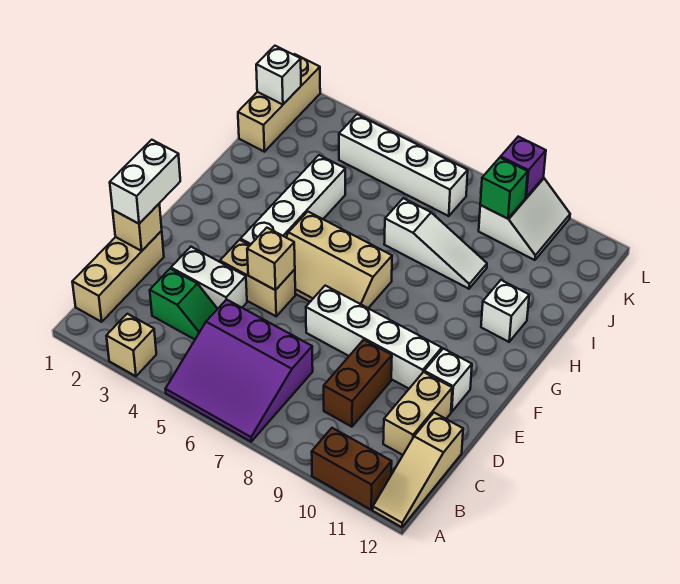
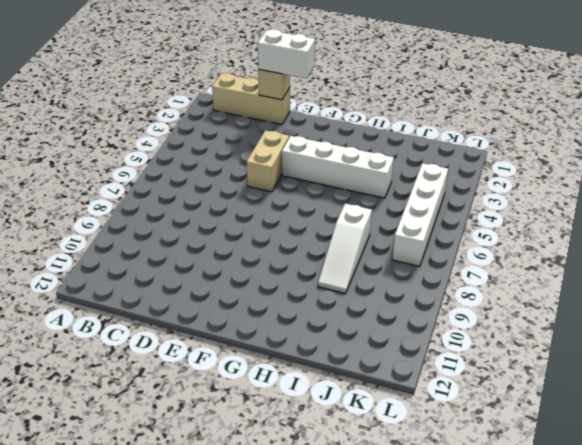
none -> tan brick A3 level 1
none -> purple slope A5:C7 level 1 top C
none -> brown brick A10:A11 level 1

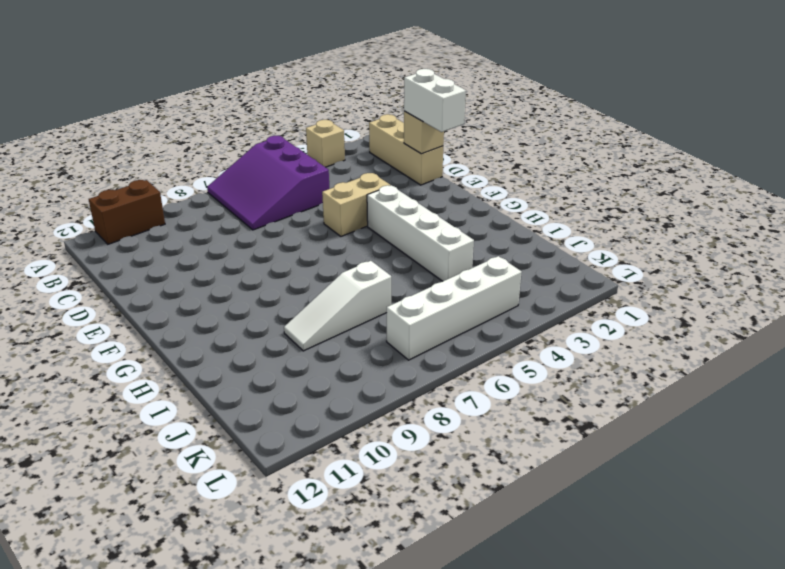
purple slope A5:C7 level 1 top 5 -> purple slope A5:C7 level 1 top C
none -> tan slope A12:C12 level 1 top C
none -> green slope C3:C4 level 1 top 3
none -> brown brick C9:D9 level 1

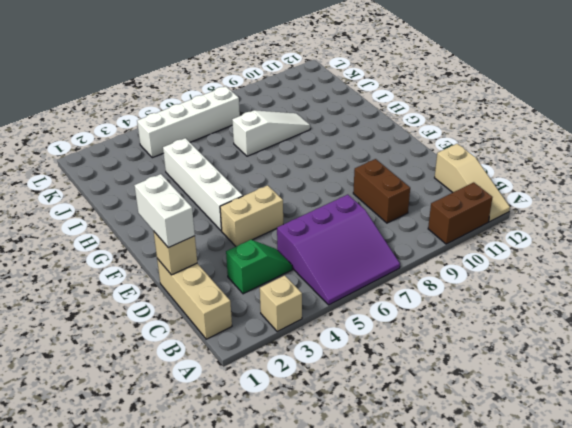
none -> tan brick C11:D11 level 1
none -> white brick D3:D4 level 1
none -> white brick E7:E10 level 1

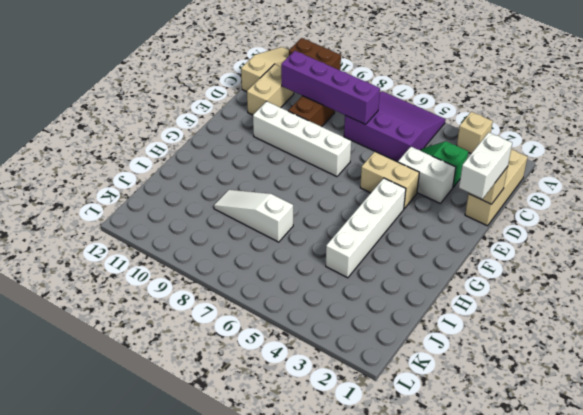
purple brick C7:C10 level 2 -> none
none -> white brick E11 level 1
none -> tan slope F5:G7 level 1 top G
none -> white brick H11 level 1

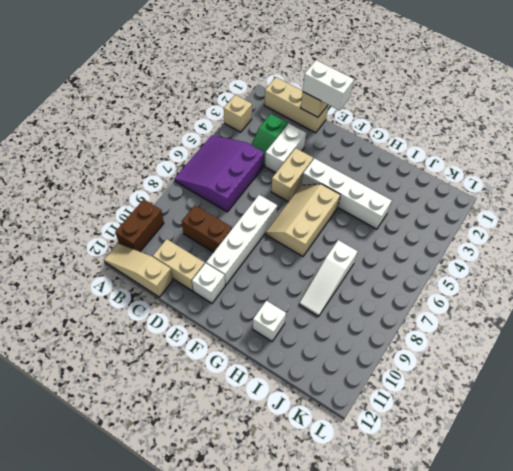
none -> tan brick J1:L1 level 1
none -> white brick K4:K7 level 1
none -> white slope K9:L10 level 1 top 9

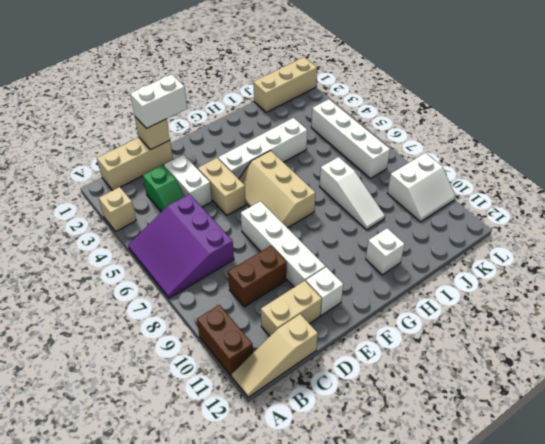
none -> tan brick E5 level 2
none -> white brick K1 level 2
none -> green brick K9 level 2

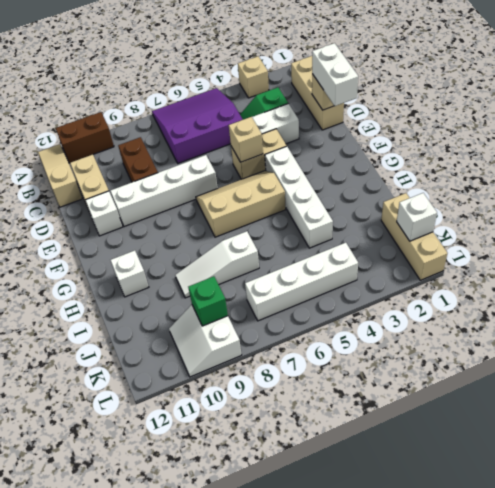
none -> purple brick L9 level 2

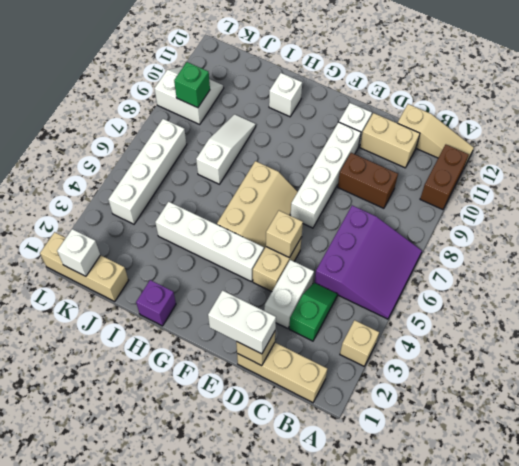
purple brick H1 level 1 -> purple brick L9 level 2

